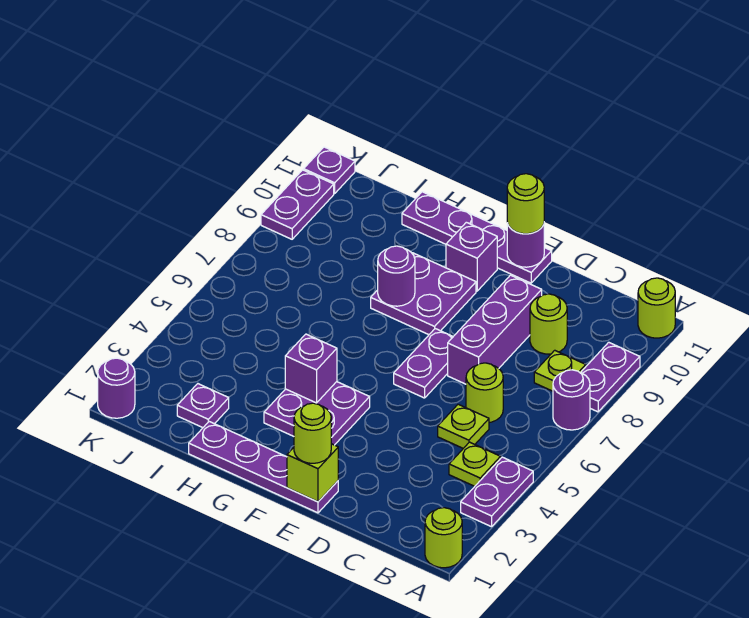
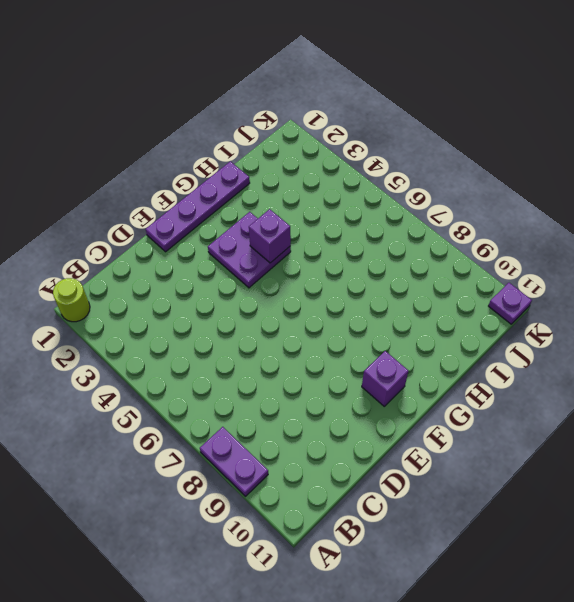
none -> purple plate A3:A4 level 1
none -> purple round brick A7 level 1
none -> lime round brick A11 level 1

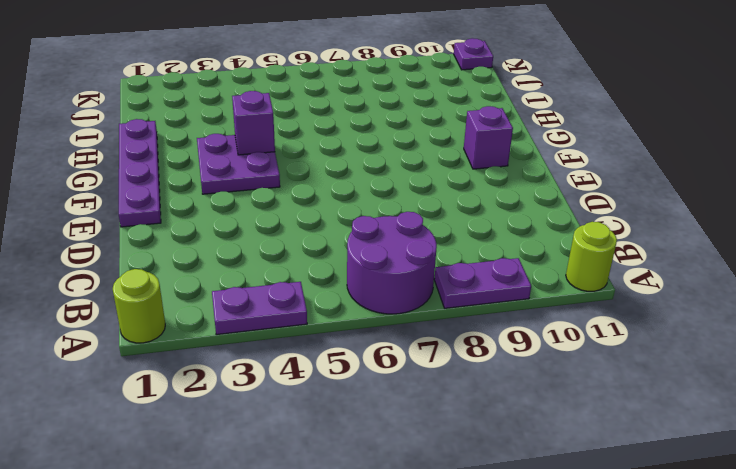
purple round brick A6:B7 level 1 -> purple round brick A7 level 1
none -> lime plate B4 level 1
none -> lime plate B8 level 1
none -> lime plate C5 level 1

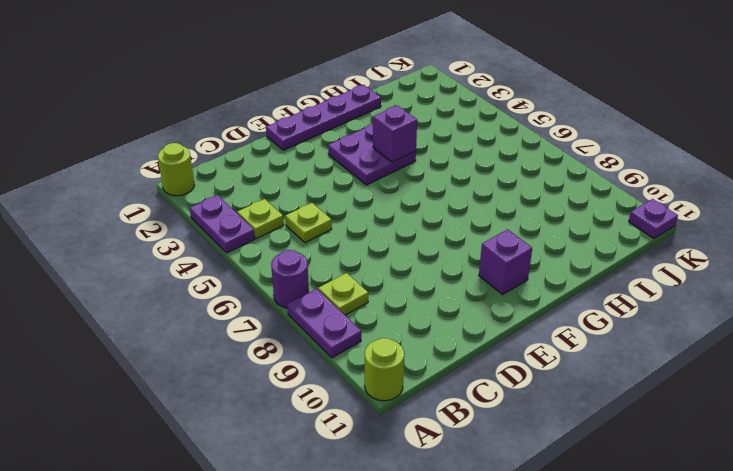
none -> lime round brick C6 level 1
none -> lime round brick C9 level 1
none -> purple brick D7:D9 level 1

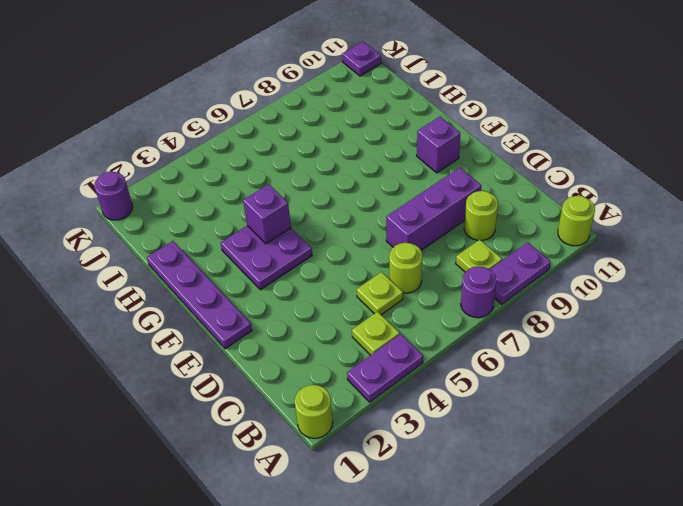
none -> purple plate E6:E7 level 1
none -> purple plate E11:H11 level 1
none -> purple plate F8:G9 level 1

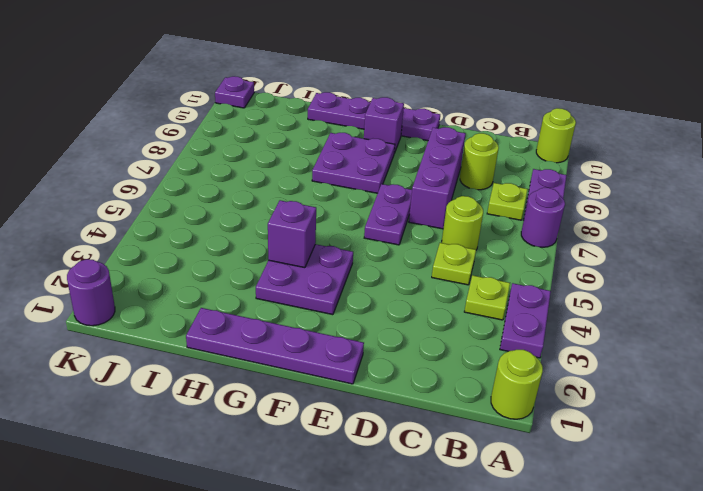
none -> purple plate I2 level 1
none -> purple plate K9:K10 level 1
none -> lime brick E1 level 2

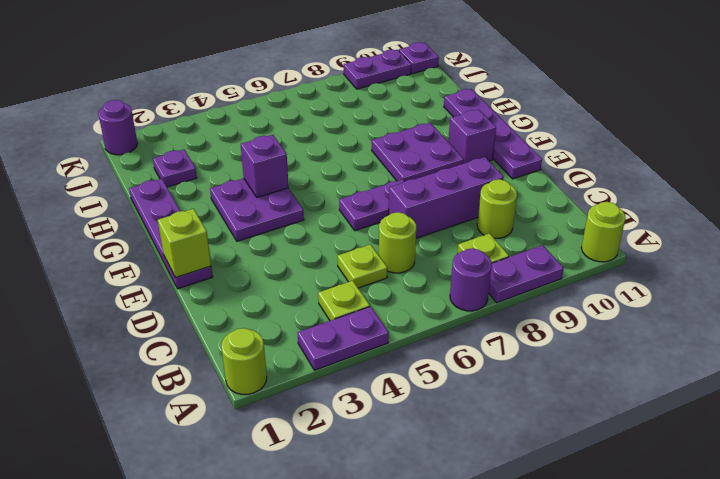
none -> purple round brick E11 level 2
none -> purple round brick G8 level 2
none -> lime round brick E1 level 3

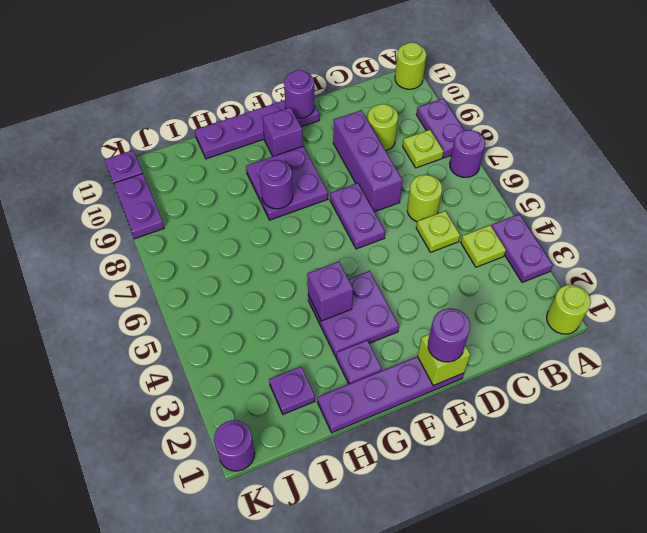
purple round brick E1 level 3 -> lime round brick E1 level 3
purple plate G2 level 1 -> none
none -> lime round brick E11 level 3

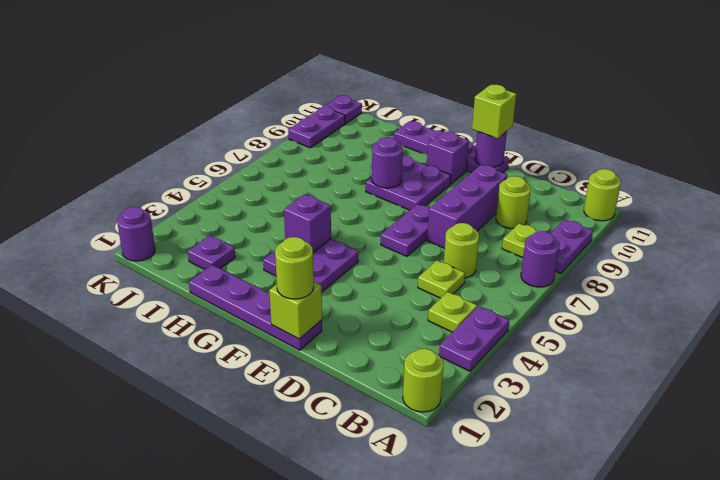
lime brick E11 level 3 -> lime round brick E11 level 3

